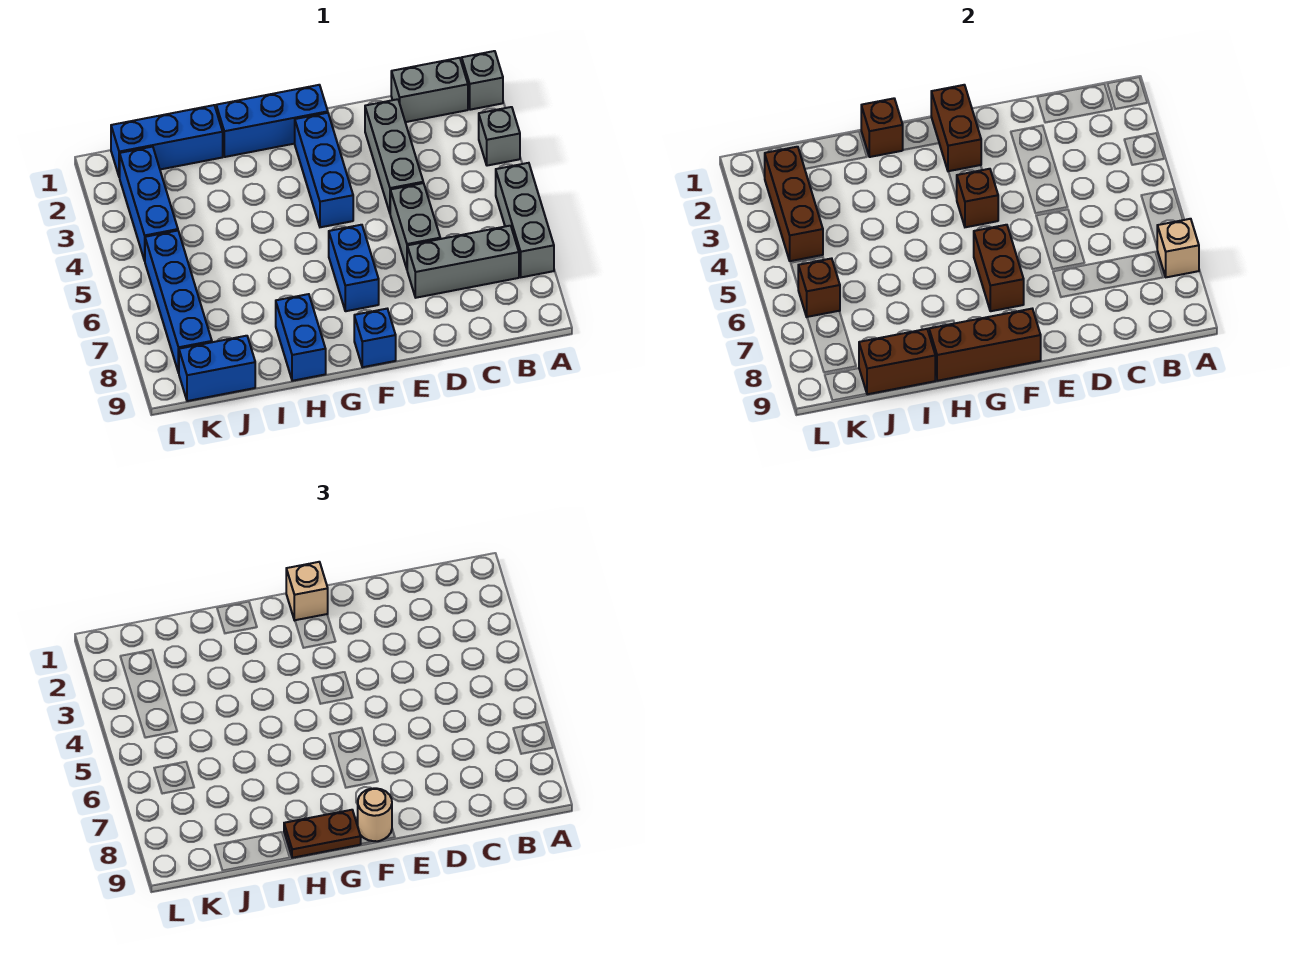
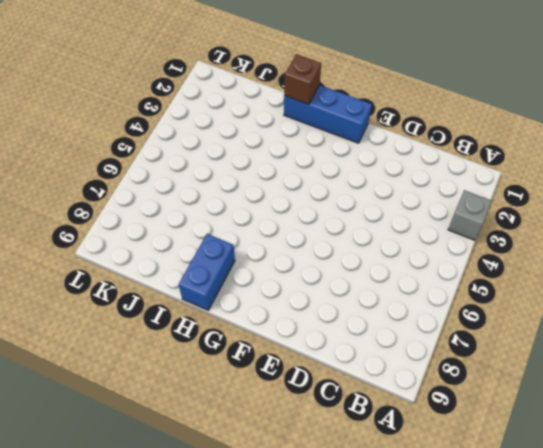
none -> grey brick A1 level 1
none -> grey brick A5:A7 level 1
none -> grey brick B1:C1 level 1

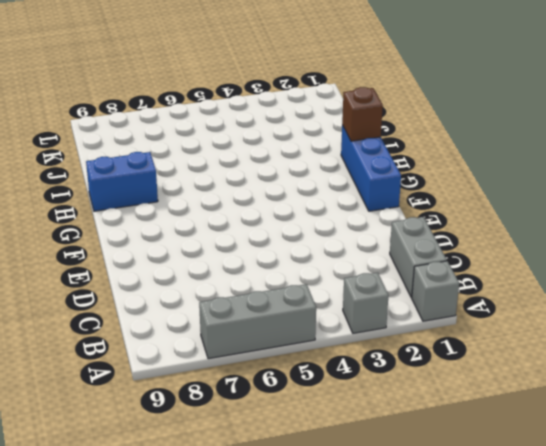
none -> grey brick B7:D7 level 1
none -> grey brick D2:D4 level 1
none -> grey brick D5:D6 level 1

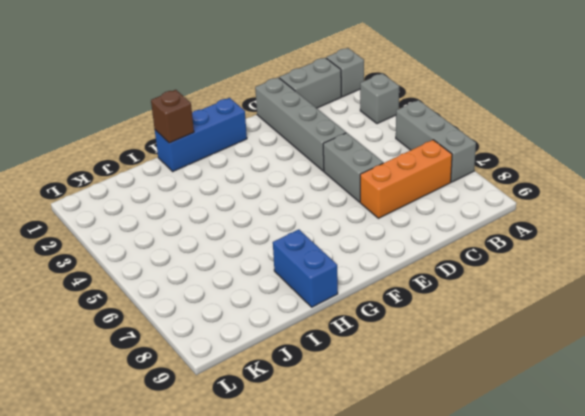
orange brick B7:D7 level 1 -> grey brick B7:D7 level 1
grey brick D1:D4 level 1 -> grey brick D2:D4 level 1
none -> blue brick F2:F4 level 1
none -> blue brick F6:F7 level 1
none -> blue brick F9 level 1

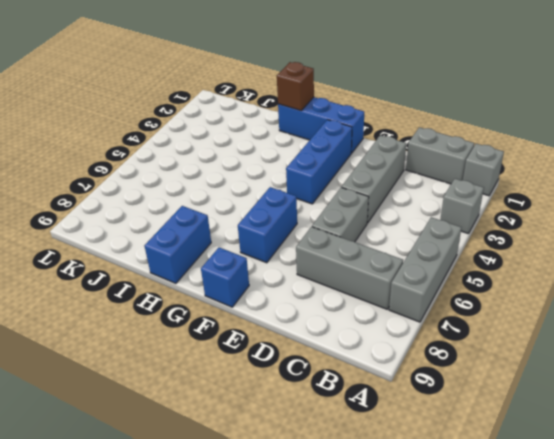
none -> blue brick I1:K1 level 1
none -> blue brick J9:K9 level 1
none -> blue brick K2:K4 level 1

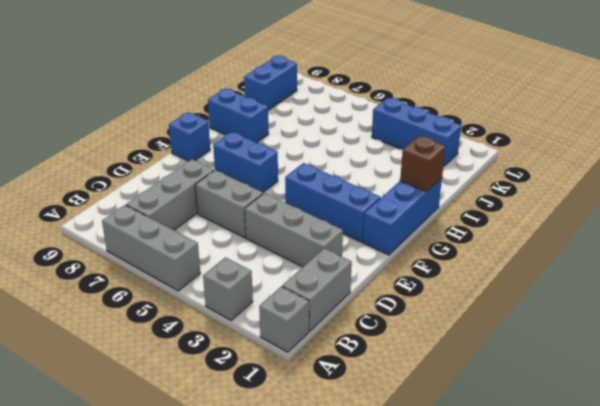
none -> blue brick I1:K1 level 1
none -> blue brick K5:K8 level 1
none -> tan brick A7 level 2

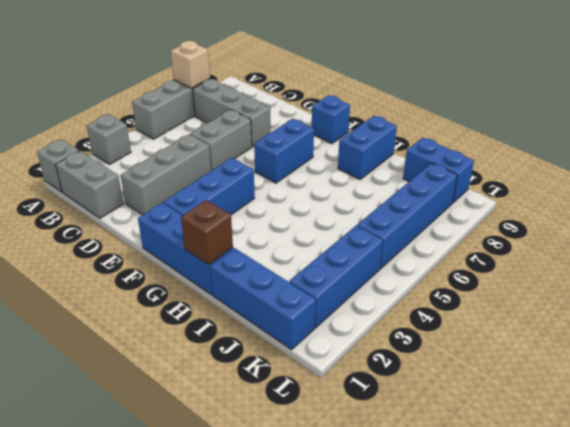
none -> brown brick F1:F2 level 2
none -> brown brick F4 level 2
none -> brown brick F6:F7 level 2

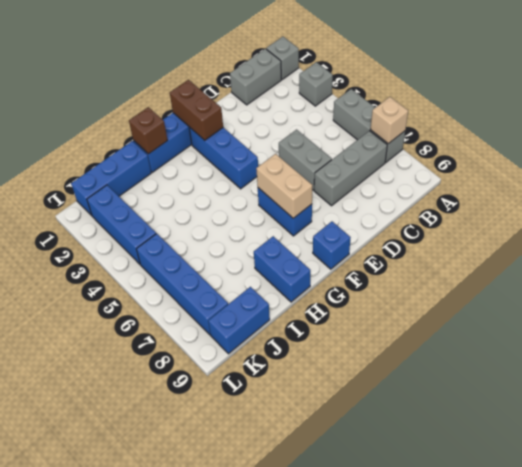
tan brick F6:F7 level 2 -> brown brick F6:F7 level 2
none -> grey brick D2:D4 level 1
none -> brown brick F4 level 2
none -> brown brick F9:H9 level 2

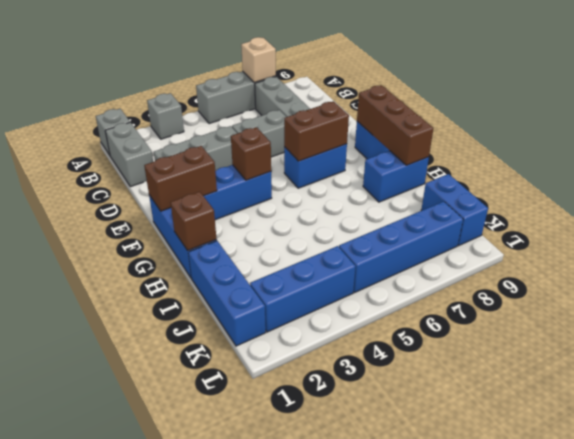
none -> brown brick I9:J9 level 2
none -> brown brick K2:K4 level 2
none -> brown brick K6 level 2

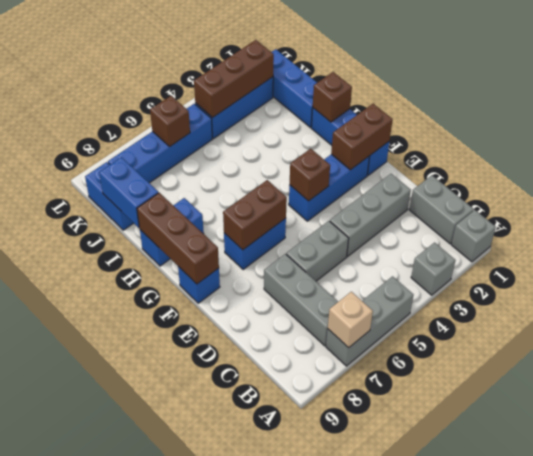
blue brick I9:J9 level 2 -> brown brick I9:J9 level 2
none -> tan brick F1 level 3
none -> tan round brick F9 level 3
none -> brown plate G9:H9 level 3

